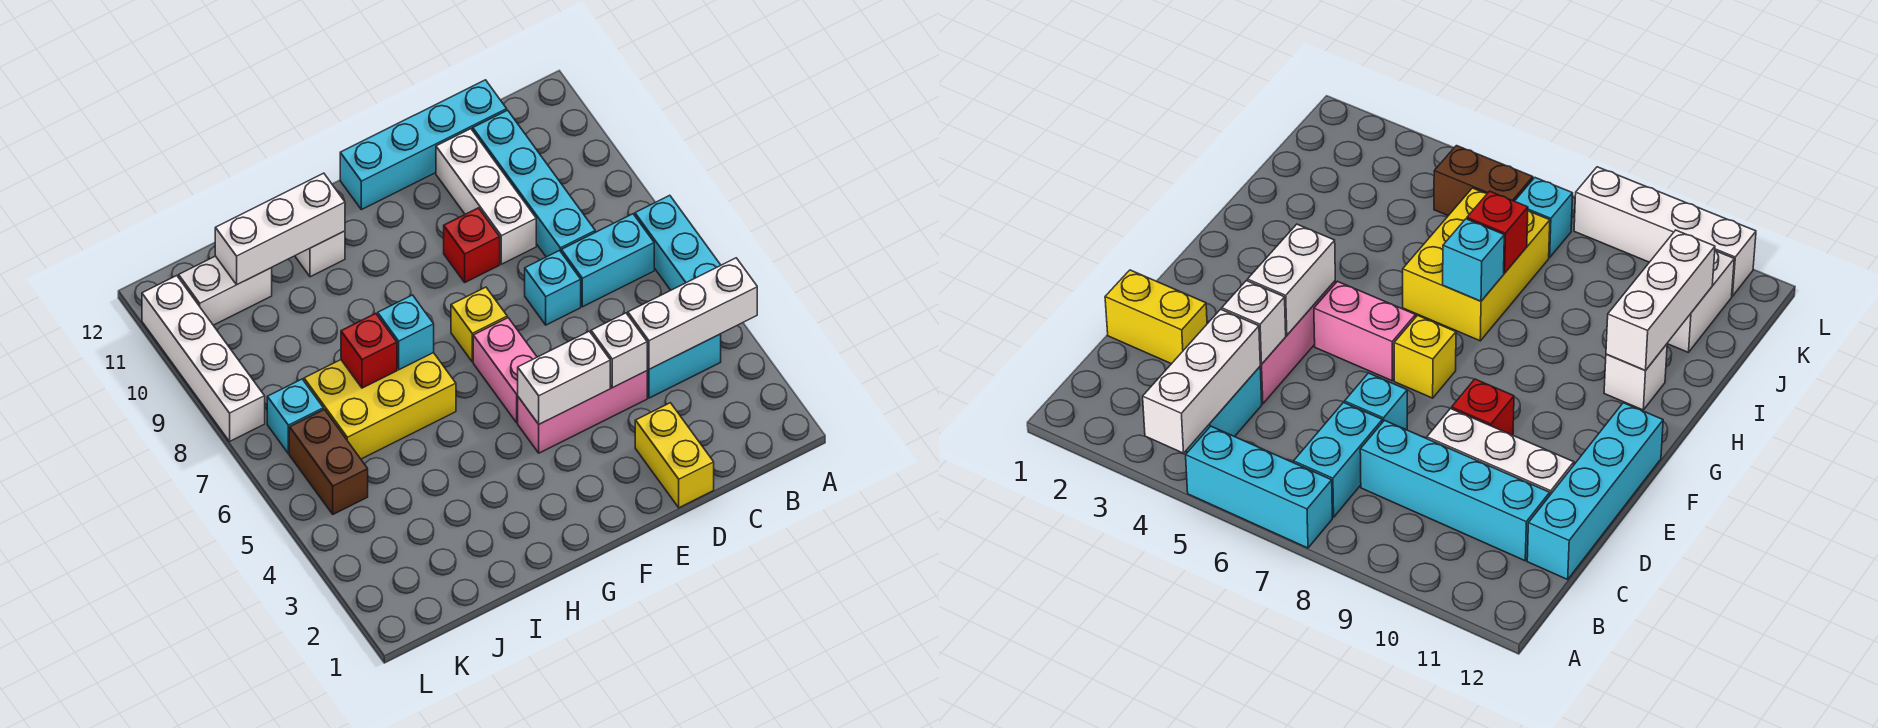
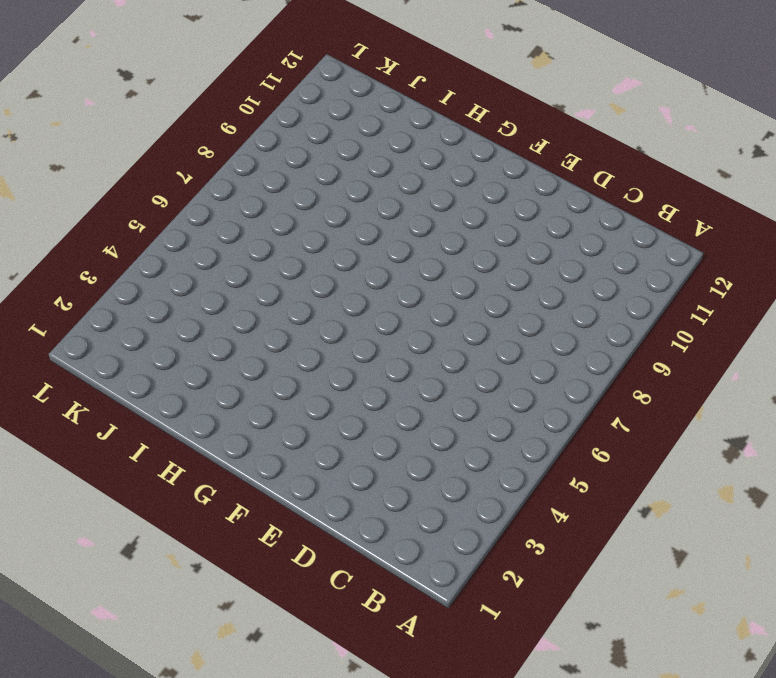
none -> cyan brick A5:A7 level 1
none -> cyan brick B4:C4 level 1
none -> cyan brick B7:C7 level 1

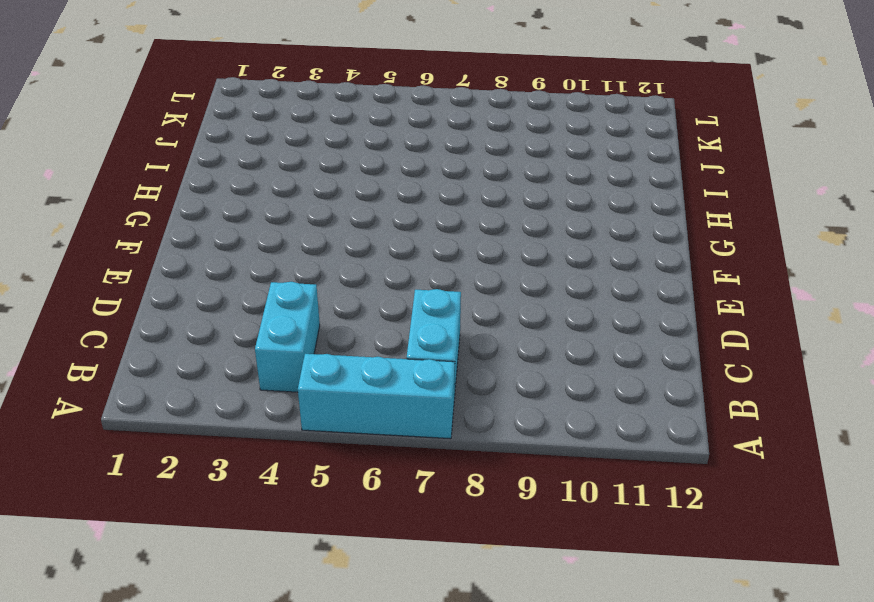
none -> cyan brick C8:C11 level 1
none -> cyan brick C12:F12 level 1
none -> yellow brick D1:D2 level 1

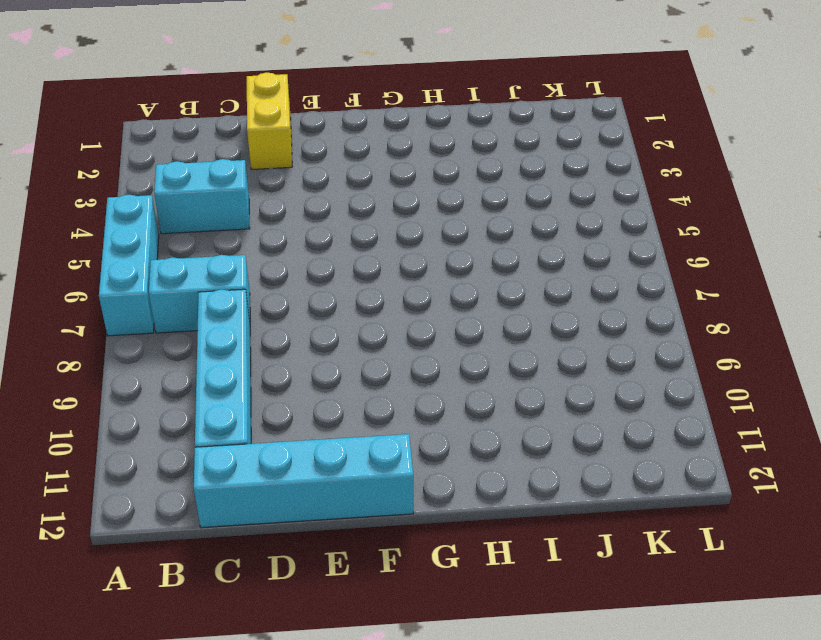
none -> pink brick D4:F4 level 1
none -> cyan brick D7 level 1
none -> white brick D9:D11 level 1

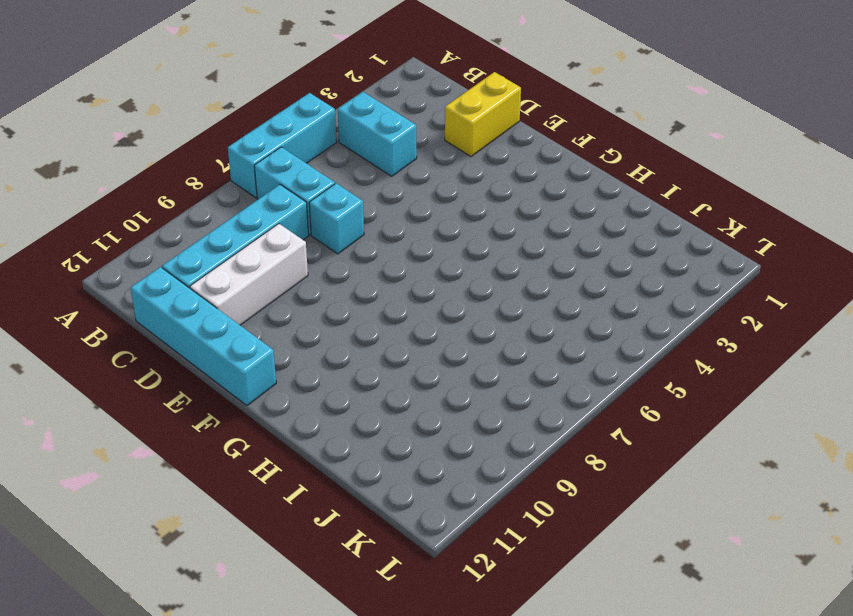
none -> pink brick D4:F4 level 1
none -> red brick E9 level 1
none -> pink brick F5:F6 level 1

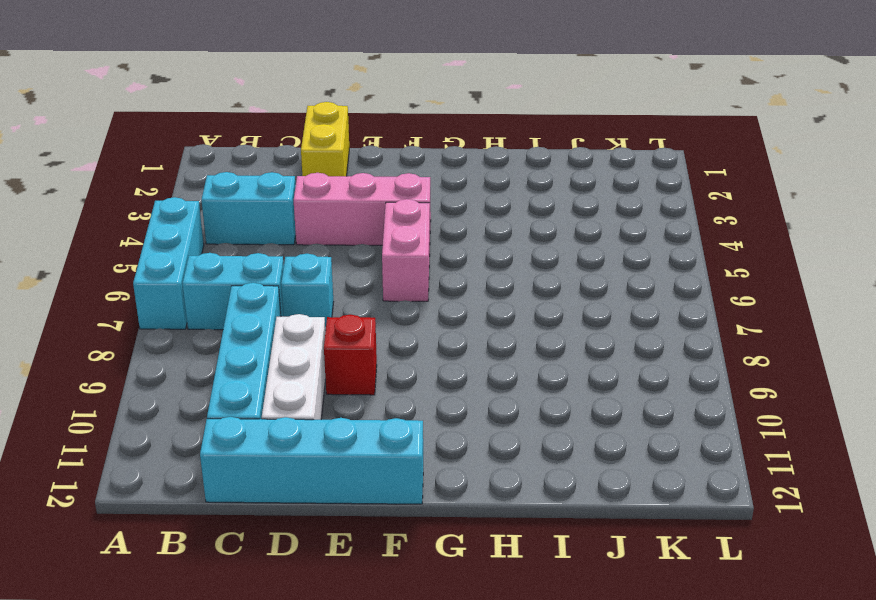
none -> yellow brick F7 level 1
none -> yellow brick H6:J7 level 1
none -> white brick H11 level 1

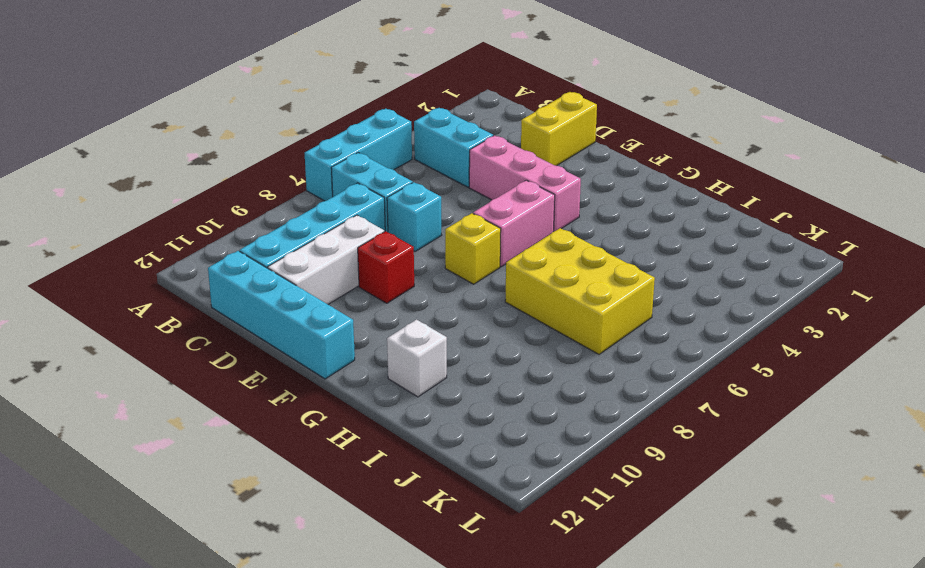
none -> white brick J11:K11 level 1
none -> brown brick K5:K6 level 1
none -> cyan brick K7 level 1

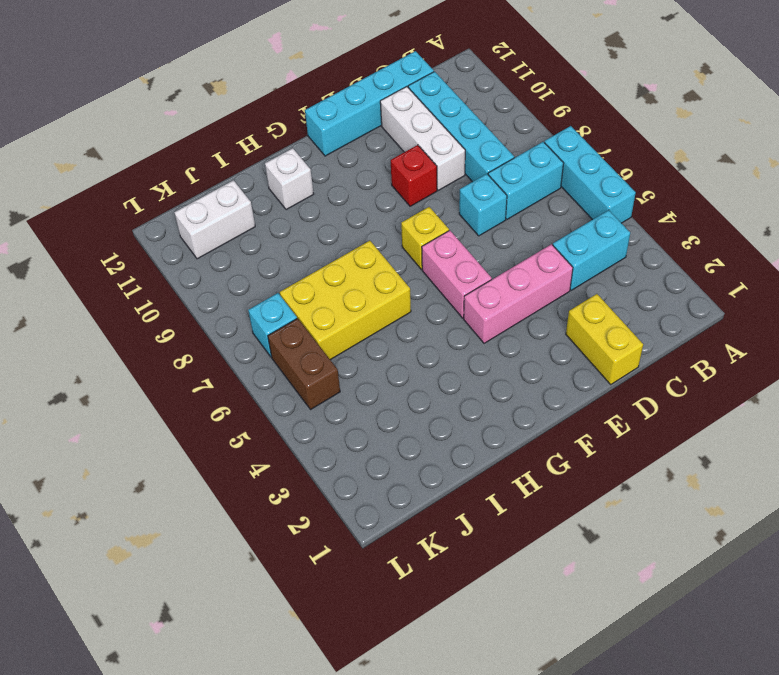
none -> white brick L8:L11 level 1
none -> white brick A4:C4 level 2
none -> white brick D4 level 2

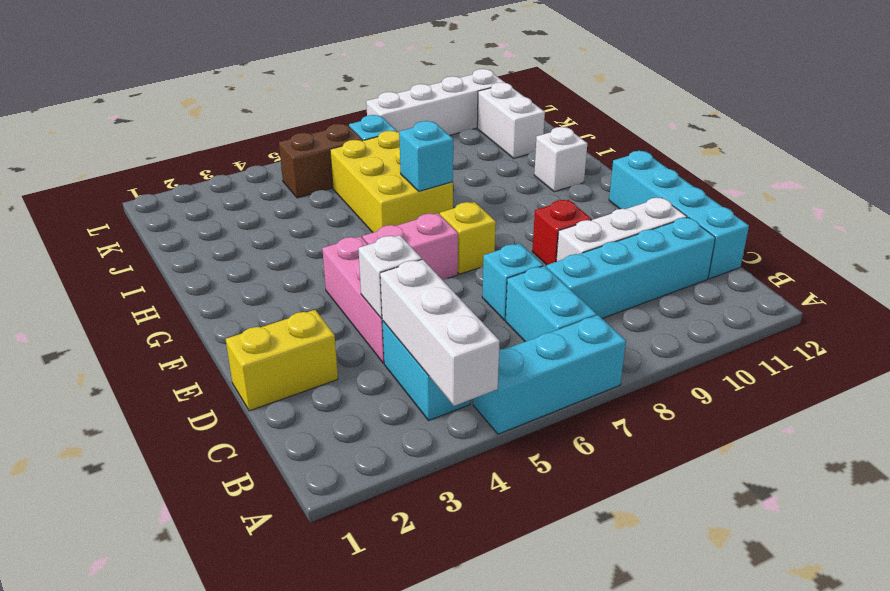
none -> white brick E4:F4 level 2
none -> white brick H11:J11 level 2
none -> red brick I7 level 2

